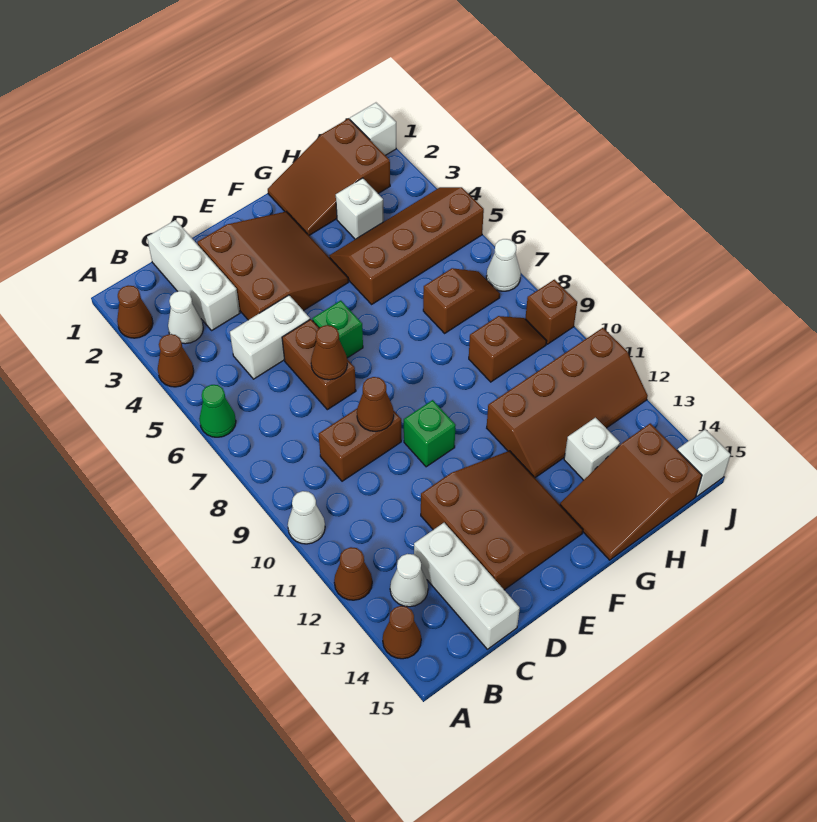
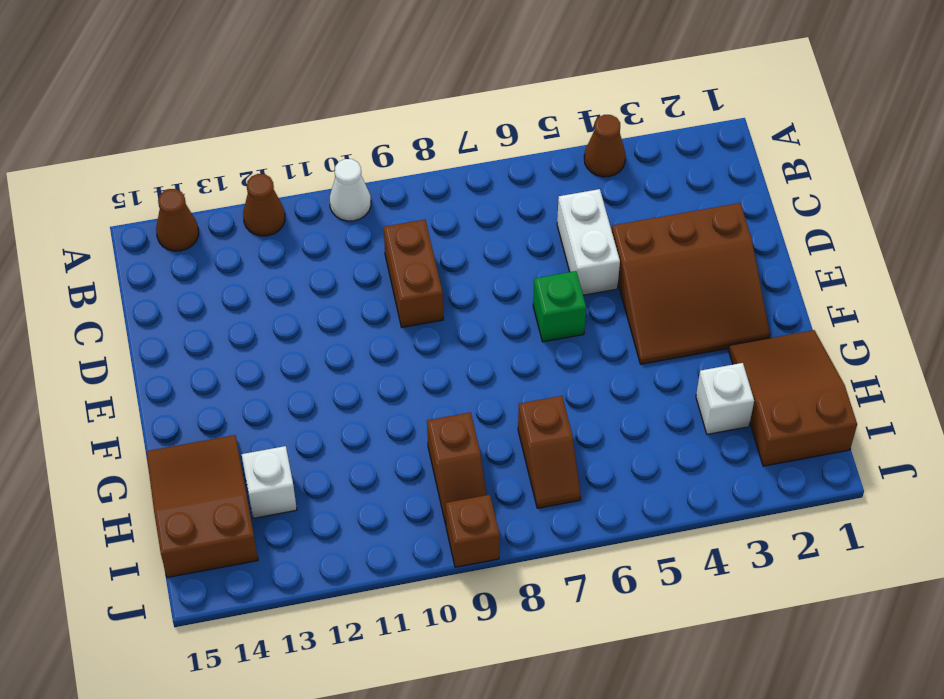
none -> brown cone A2 level 1
none -> green cone A6 level 1
none -> white cone B3 level 1
none -> white cone B13 level 1

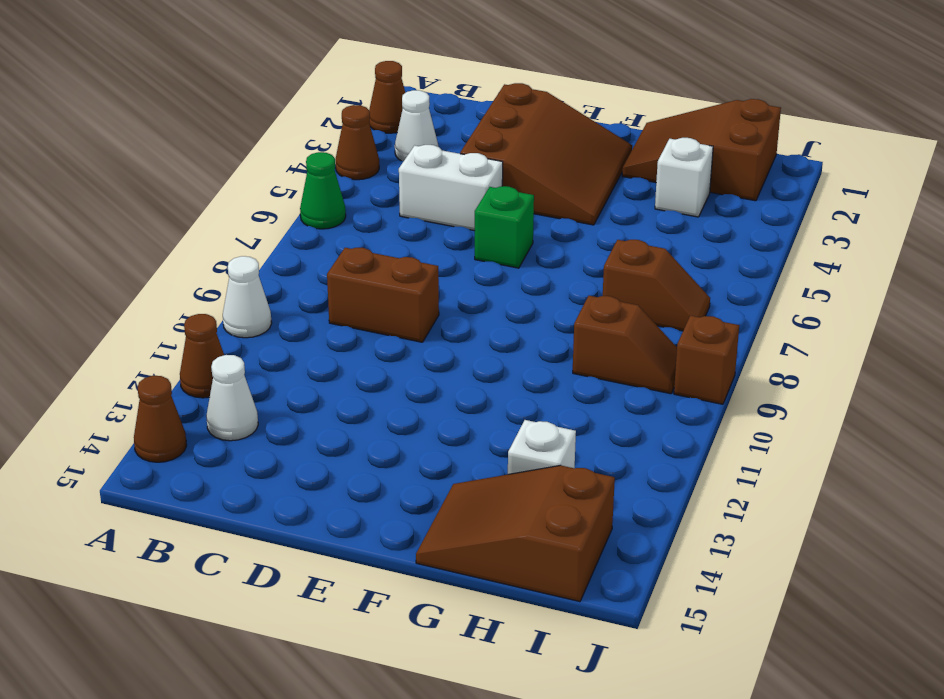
none -> white brick C1:C3 level 1
none -> white brick C13:C15 level 1
none -> brown brick D6:D7 level 1
none -> brown slope D12:F14 level 1 top D

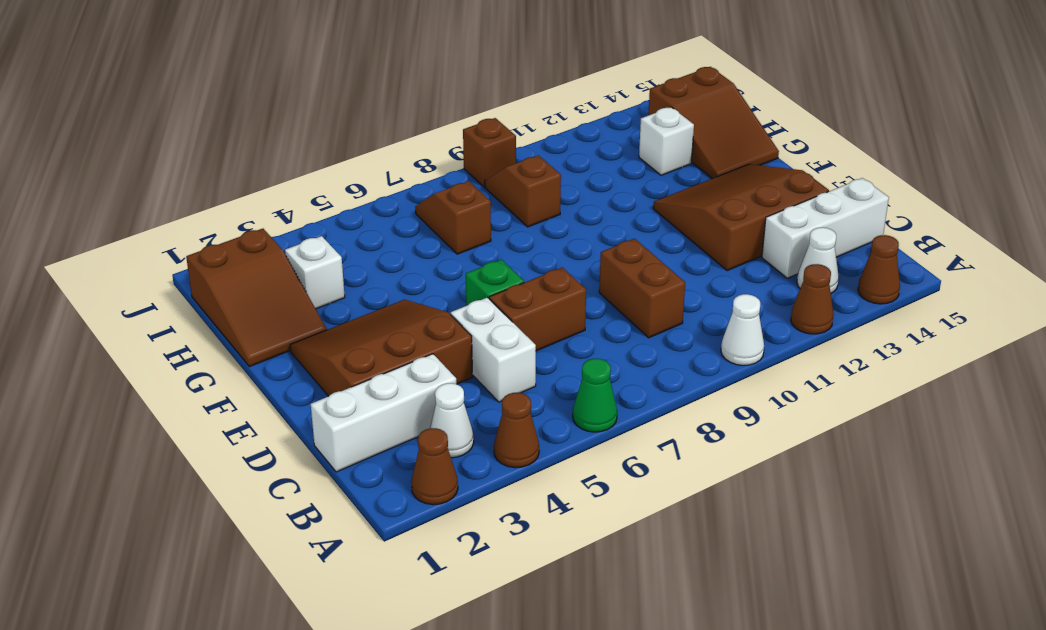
none -> green brick E10 level 1
none -> brown slope G4:J5 level 1 top 5
none -> brown slope G11:J12 level 1 top 11
none -> white brick J1 level 1

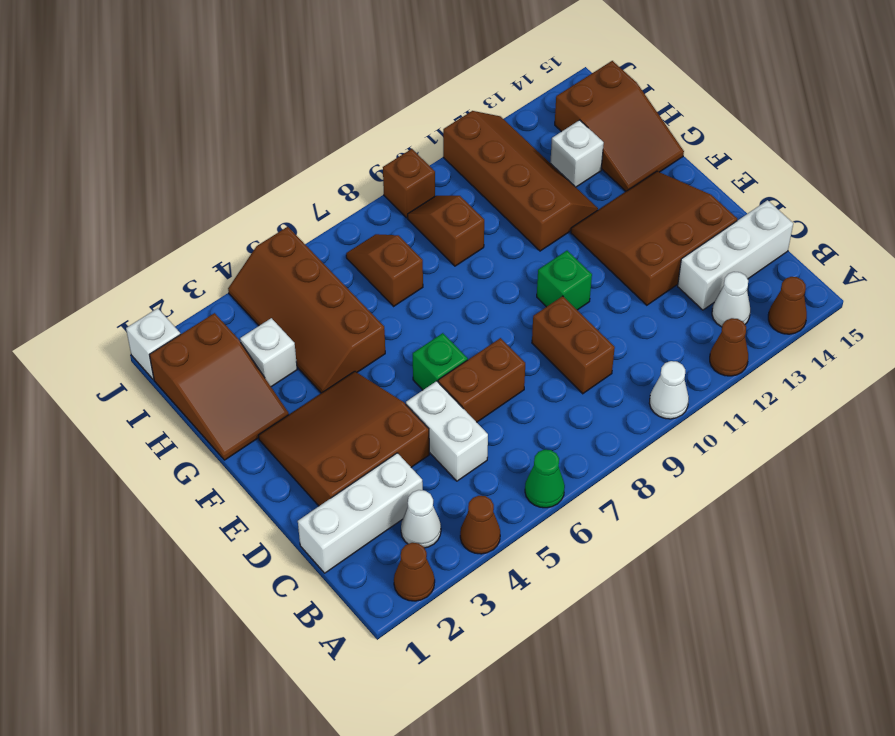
none -> white cone J7 level 1
none -> white brick J15 level 1
none -> brown cone D7 level 2
none -> brown cone D9 level 2

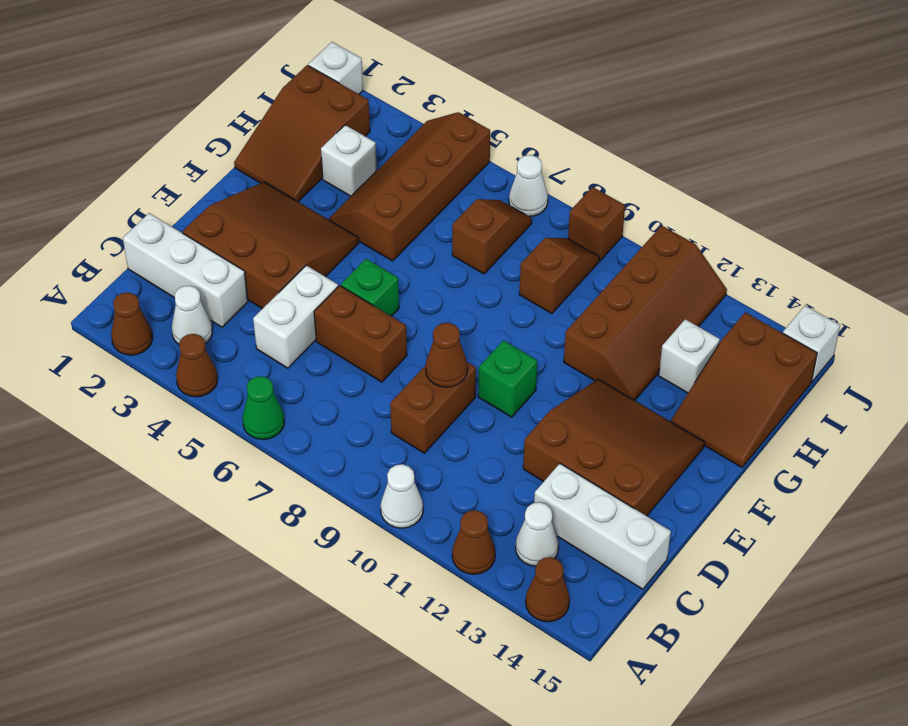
none -> brown cone D7 level 2

